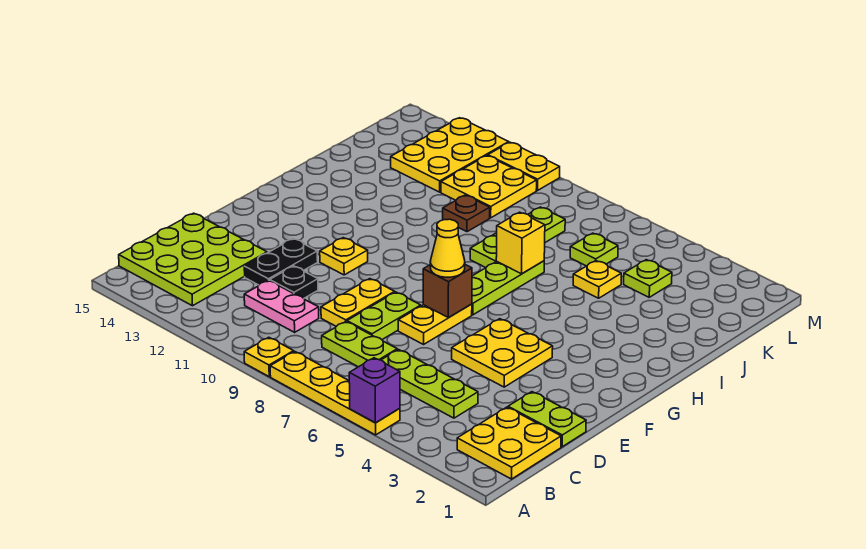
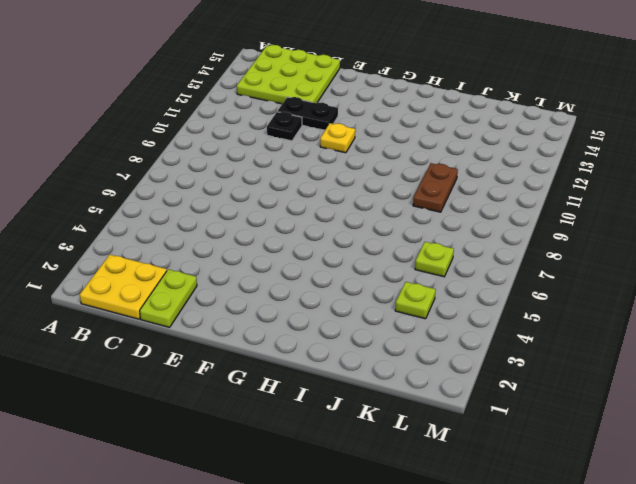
brown plate J9:J10 level 1 -> brown plate J10 level 1
none -> yellow plate A5:A8 level 1
none -> yellow plate A9 level 1
none -> lime plate C4:C6 level 1

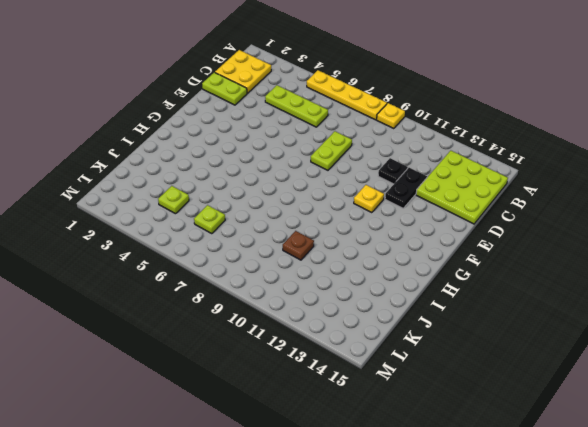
none -> lime plate C7:C8 level 1
none -> pink plate C10:C11 level 1
none -> yellow plate D9:E9 level 1

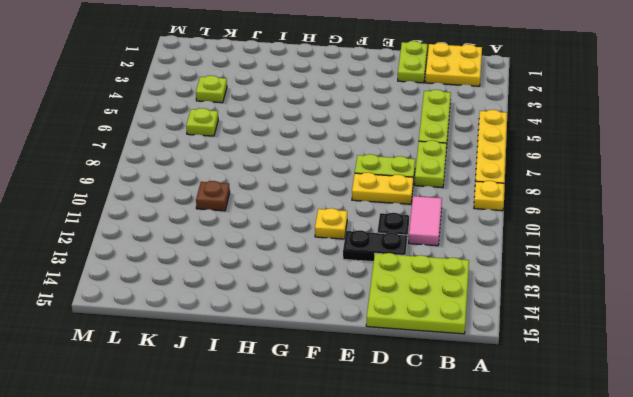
pink tile C10:C11 level 1 -> pink plate C10:C11 level 1
none -> yellow plate E4:F5 level 1
none -> yellow plate E7:F7 level 1
none -> lime plate G7:I7 level 1

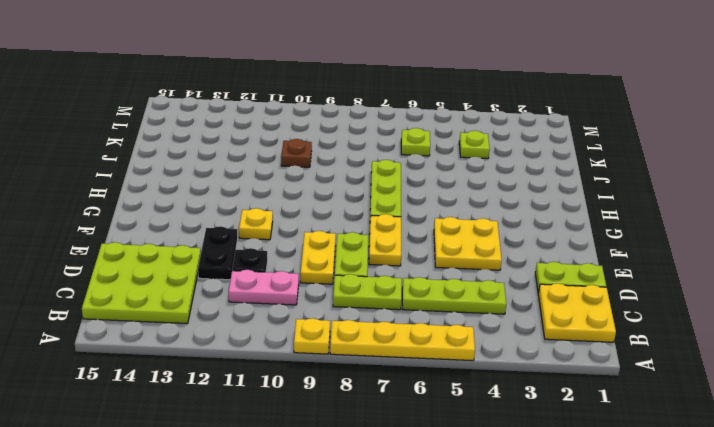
none -> lime plate I8:K8 level 1
none -> yellow plate J5 level 1
none -> yellow plate K10:L11 level 1

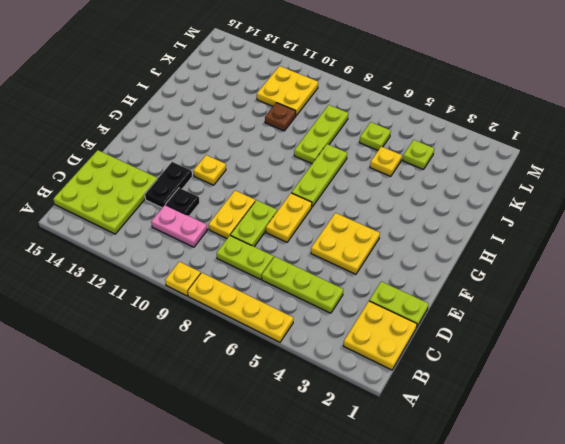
none -> yellow plate K12:M13 level 1
none -> yellow plate M10:M11 level 1
none -> purple brick A5 level 2

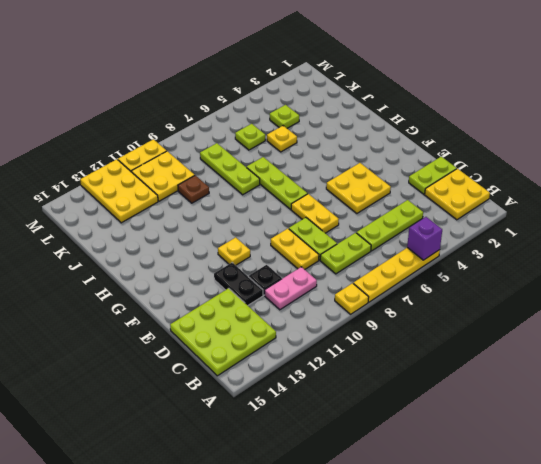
none -> brown brick F7 level 2
none -> yellow brick I7 level 2
none -> yellow cone F7 level 3

